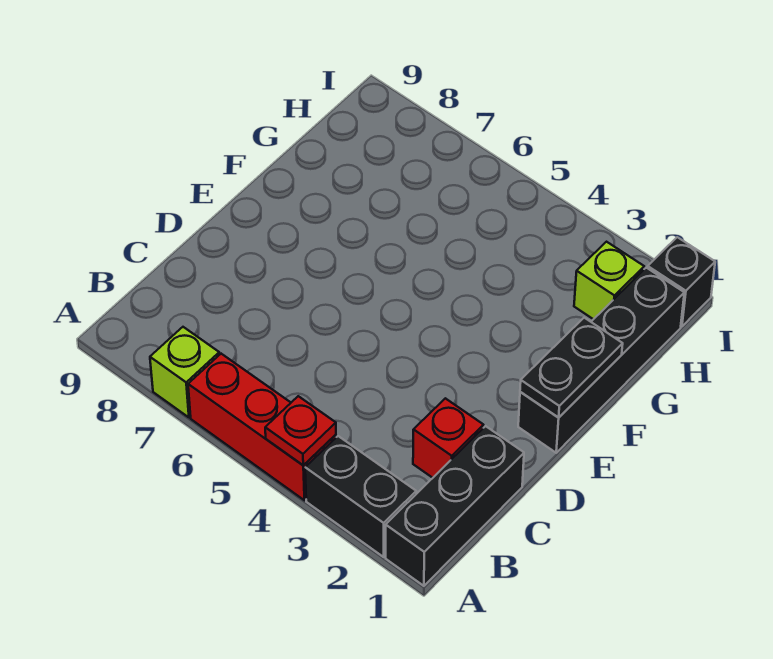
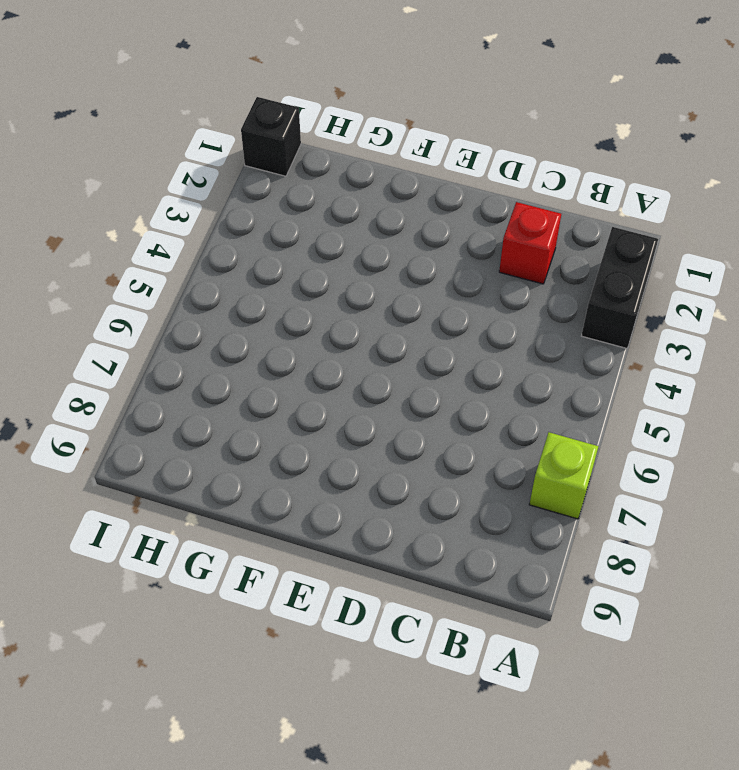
none -> black brick A1:C1 level 1
none -> red brick A4:A6 level 1

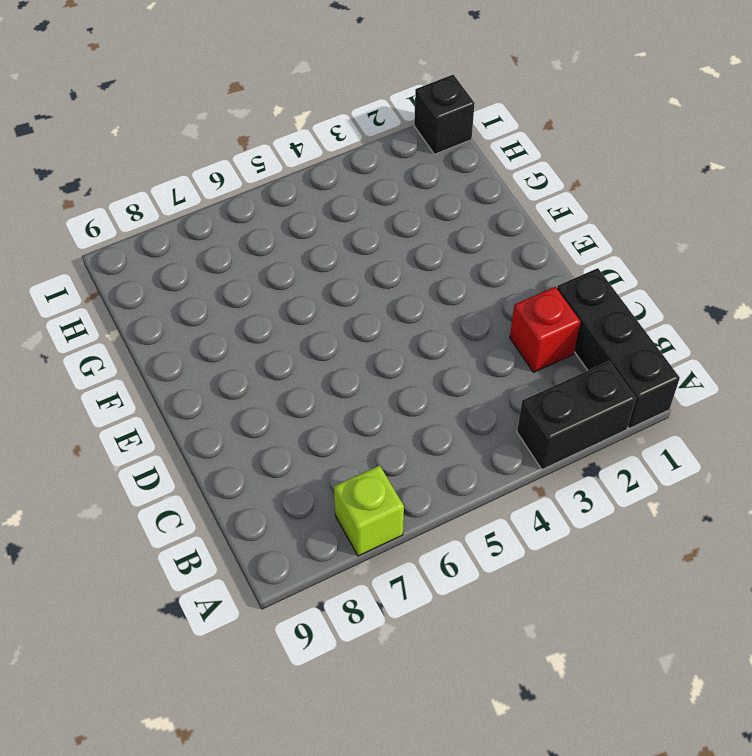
none -> red brick A4:A6 level 1
none -> black brick E1:H1 level 1

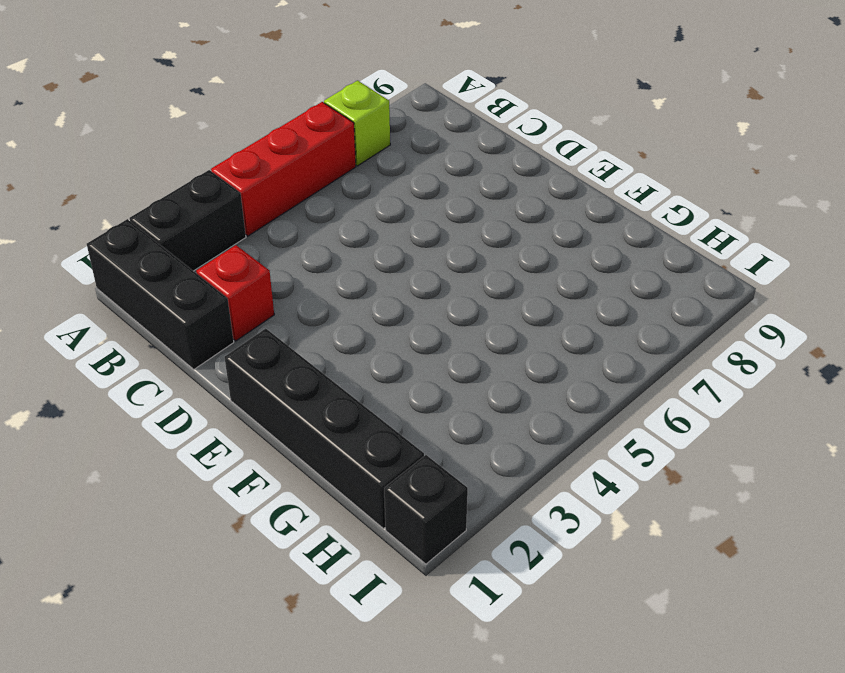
none -> lime brick H2 level 1
none -> red plate A4 level 2

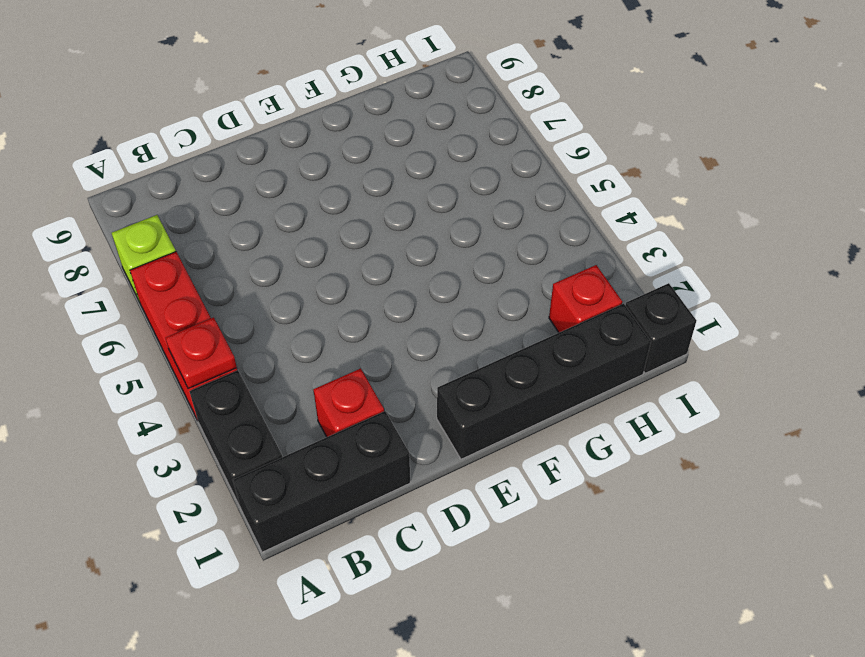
red brick H2 level 1 -> lime brick H2 level 1
none -> black plate E1:F1 level 2

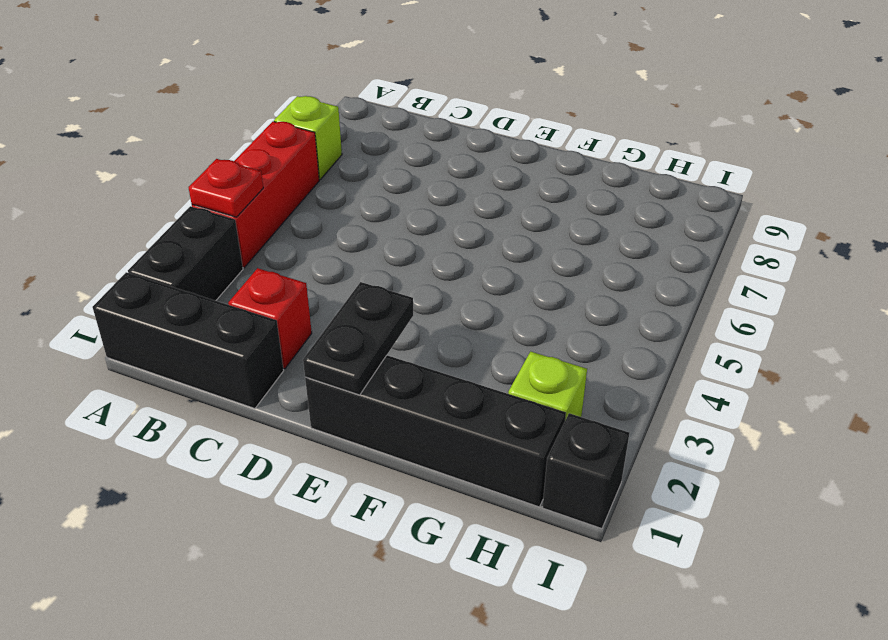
black plate E1:E2 level 2 -> black plate E1:F1 level 2

